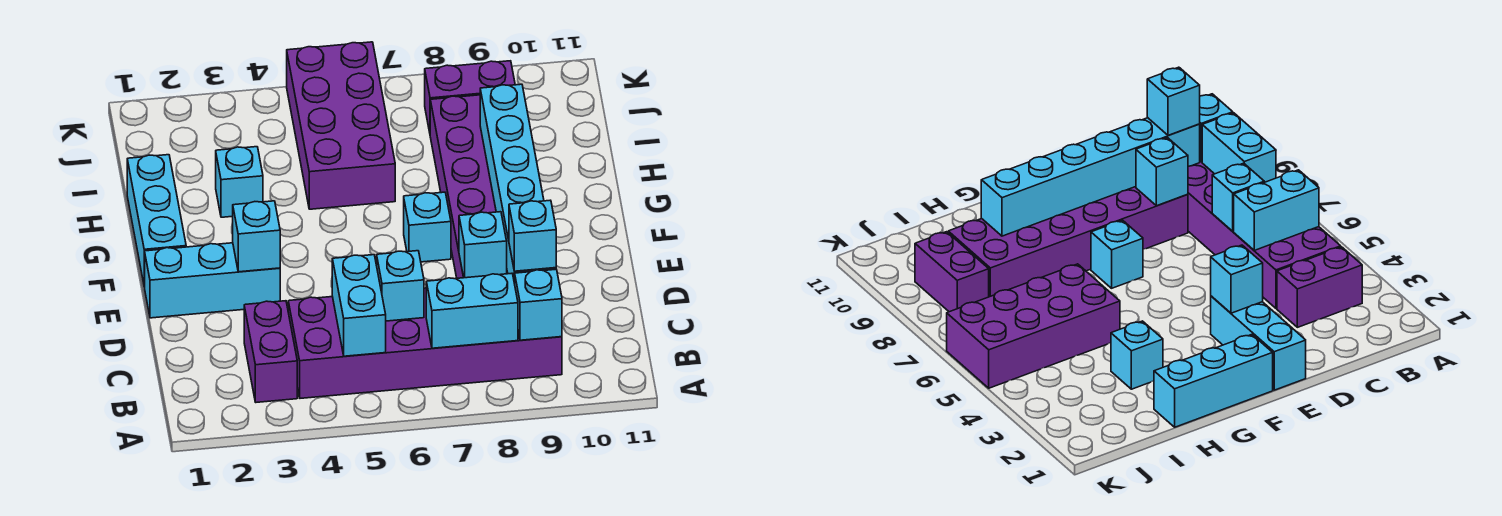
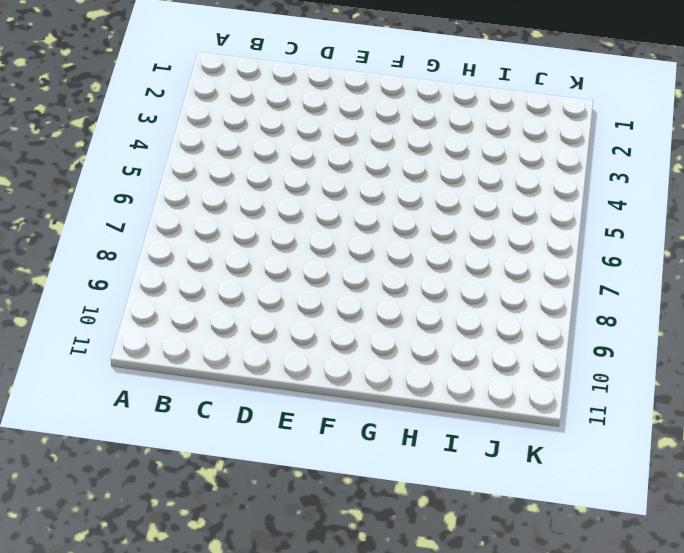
none -> purple brick B3:C3 level 1
none -> purple brick B4:C9 level 1
none -> purple brick D8:I9 level 1

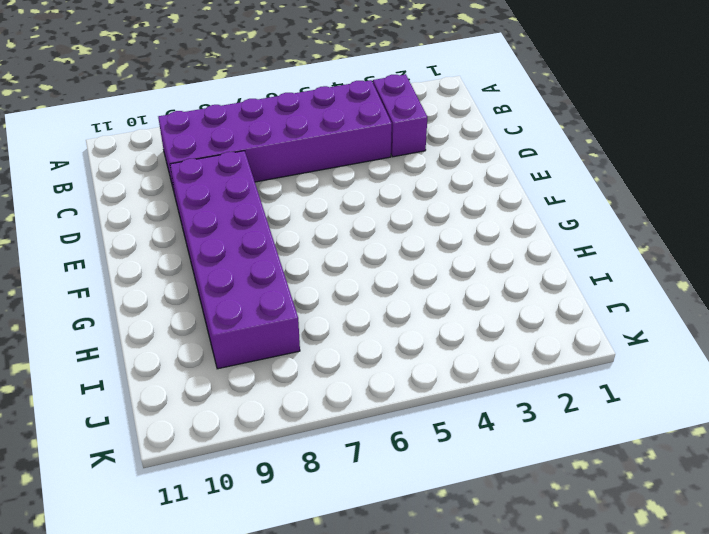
none -> cyan brick E1:E3 level 1
none -> cyan brick F1:H1 level 1
none -> cyan brick F7 level 1

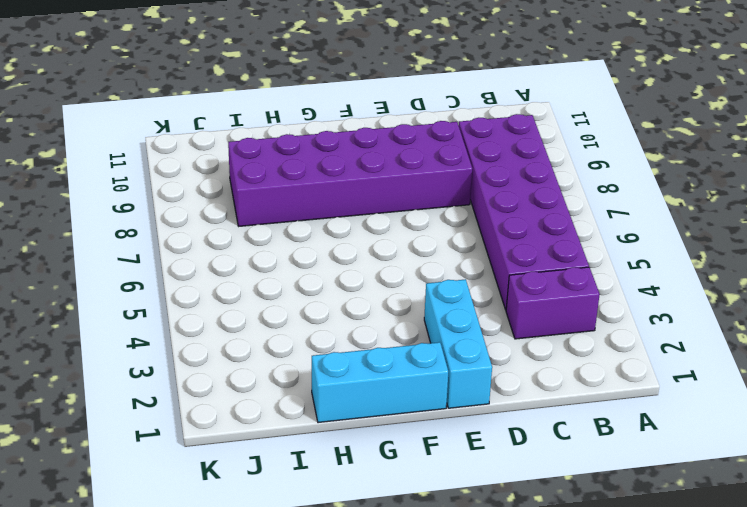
none -> cyan brick F7 level 1
none -> cyan brick H3 level 1
none -> purple brick H5:K6 level 1

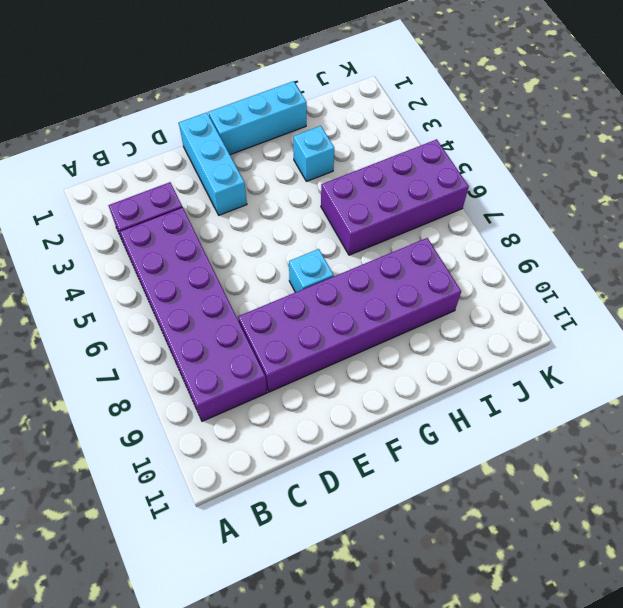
none -> purple brick J8:J9 level 1
none -> cyan brick B5:C5 level 2
none -> cyan brick B7:B8 level 2

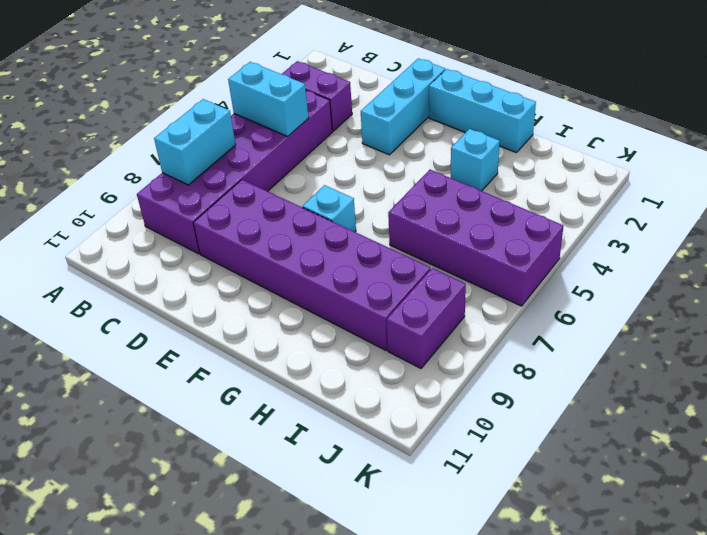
none -> cyan brick B9 level 2
none -> cyan brick C6 level 2
none -> cyan brick C9:H9 level 2

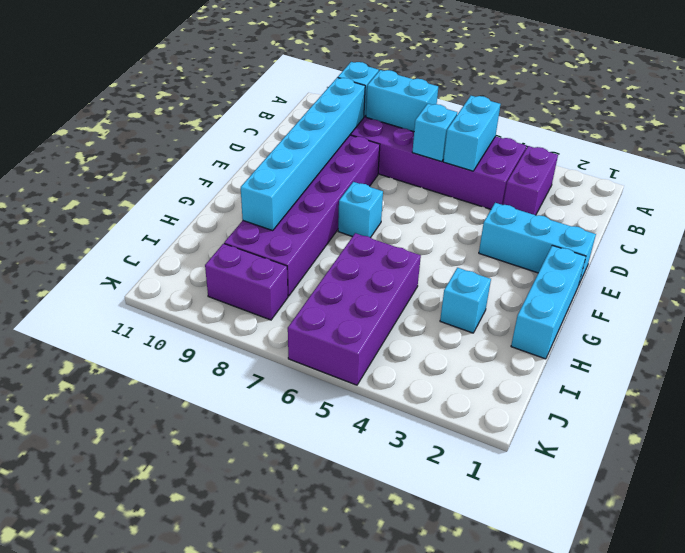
none -> cyan brick D8 level 2
none -> cyan brick E3 level 2
none -> cyan brick C9 level 3

